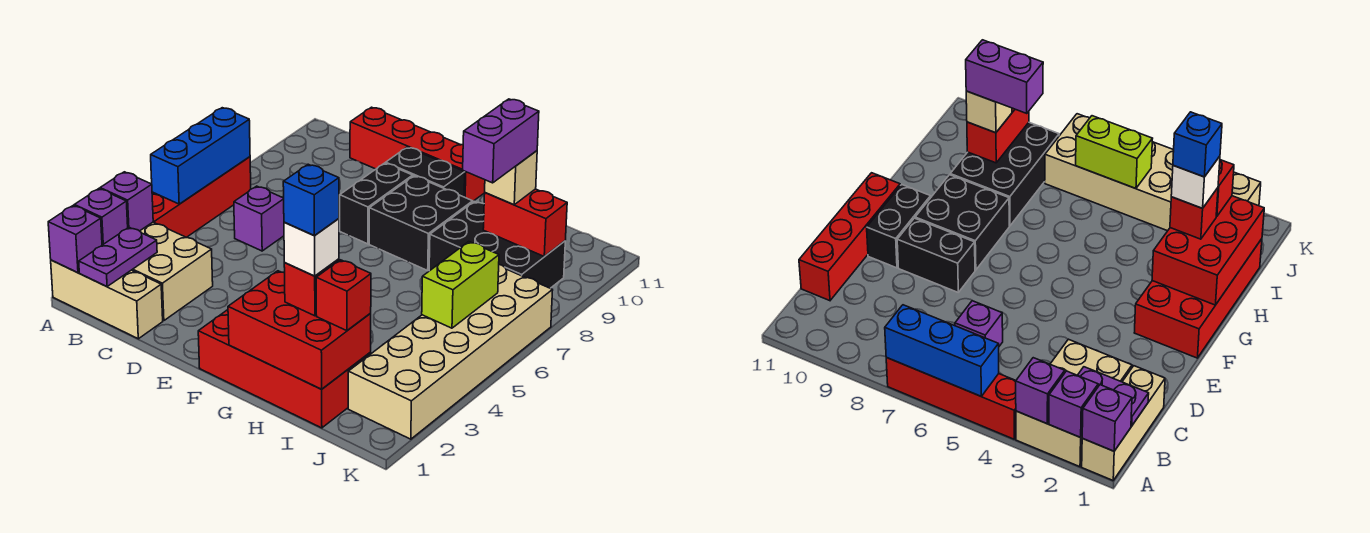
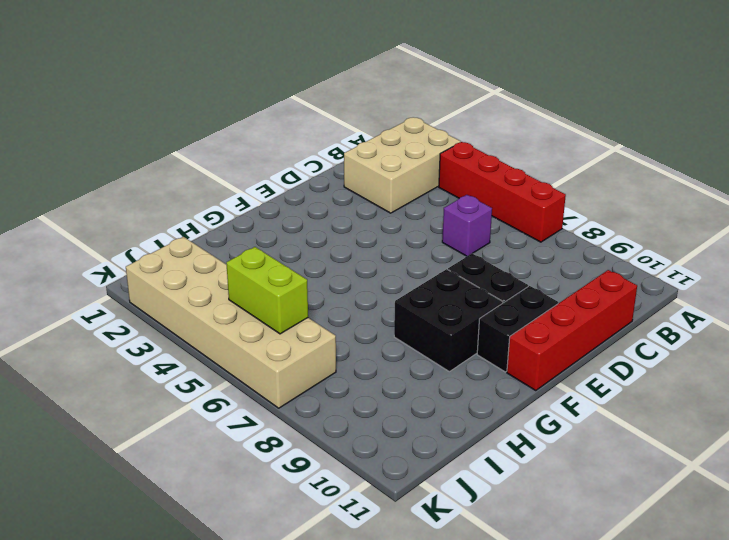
none -> tan brick A1:C1 level 1
none -> red brick F1:I2 level 1
none -> black brick H8:J9 level 1

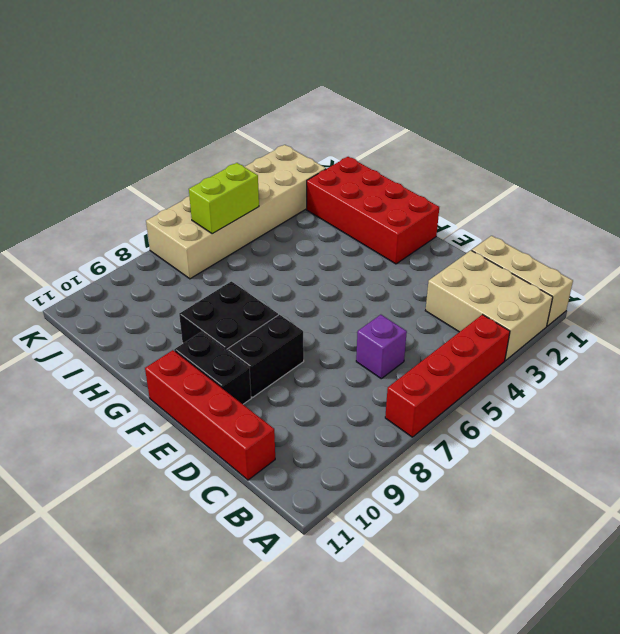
none -> black brick H8:J9 level 1
none -> purple brick A1 level 2
none -> purple brick A2 level 2

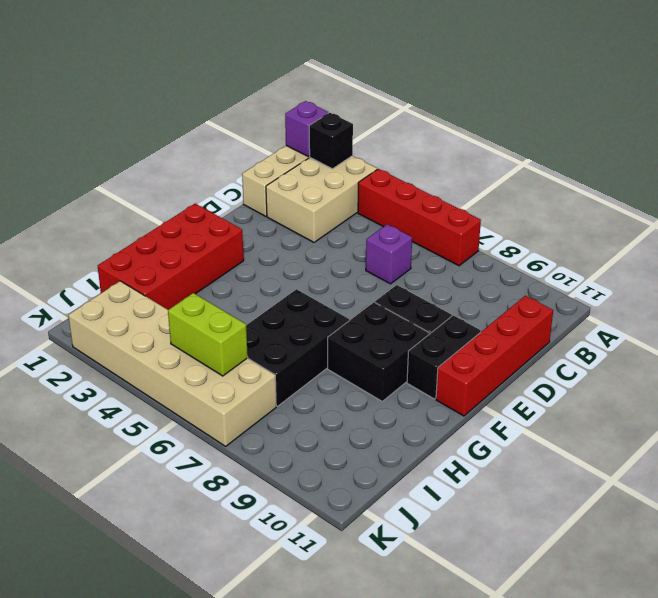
black brick A2 level 2 -> purple brick A2 level 2
black brick G6:I7 level 1 -> black brick H8:J9 level 1
none -> purple brick A3 level 2
none -> blue brick A5:A7 level 2
none -> purple plate B1:B2 level 2

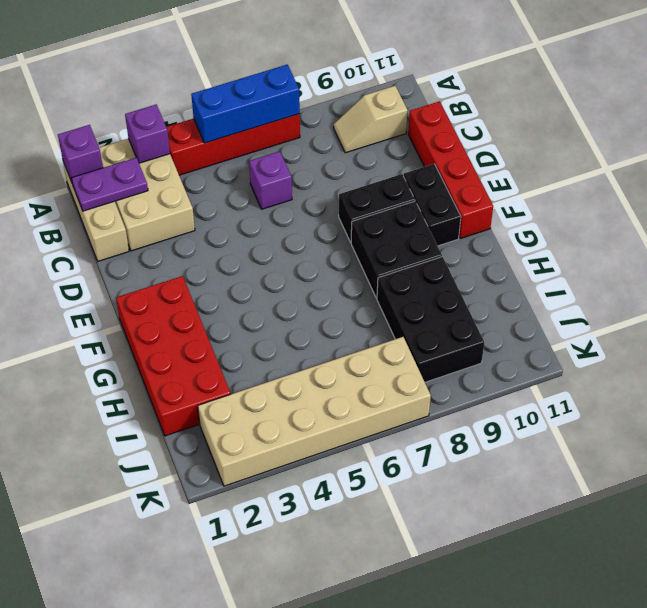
tan slope B9:B10 level 1 top 10 -> none
none -> purple brick A2 level 2
none -> red brick G1:I2 level 2
none -> red brick I9:J9 level 2

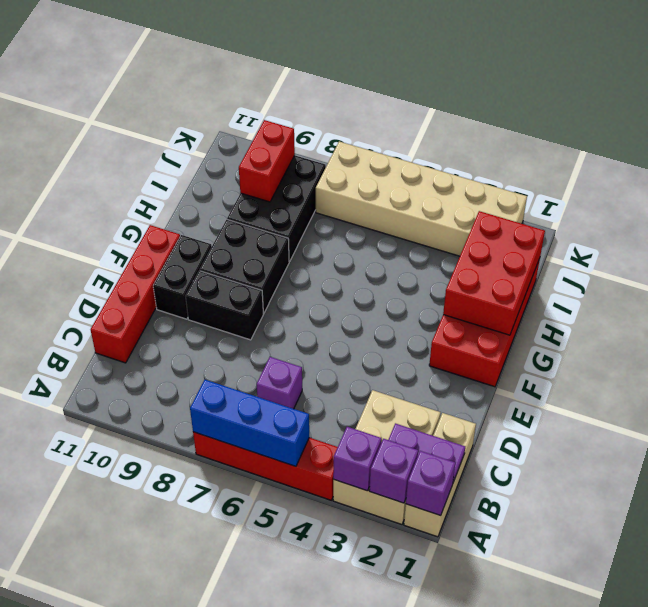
none -> lime brick J5:J6 level 2
none -> red brick H2 level 3
none -> red brick I2 level 3

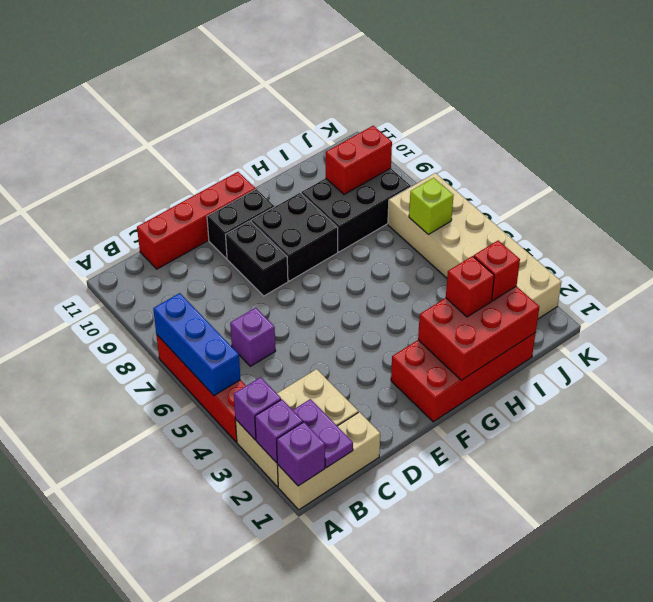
lime brick J6 level 2 -> lime brick J5:J6 level 2
none -> tan brick I9 level 3
none -> white brick H2 level 4
none -> purple brick I8:I9 level 4

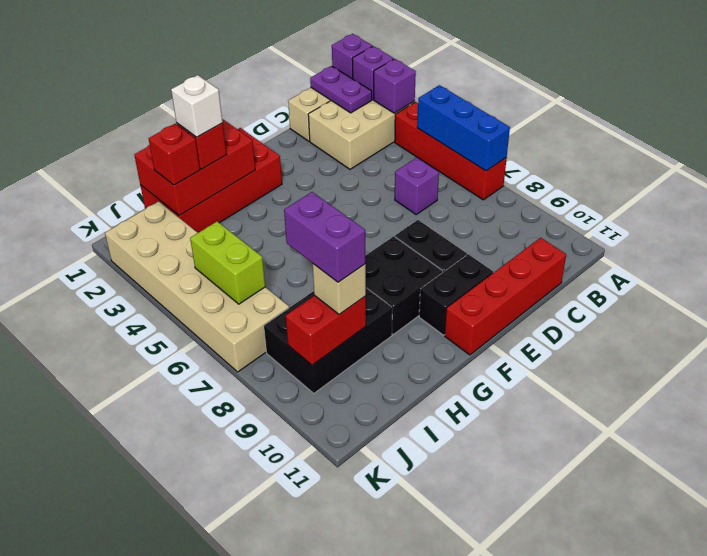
none -> blue brick H2 level 5

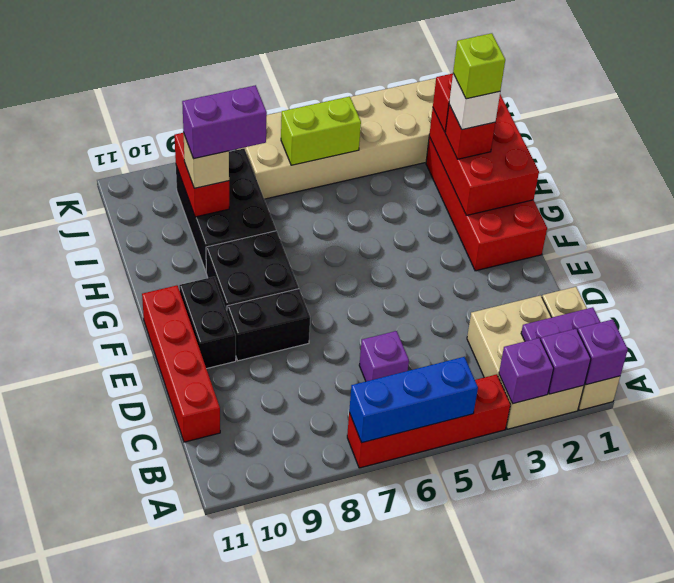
lime brick H2 level 5 -> blue brick H2 level 5

